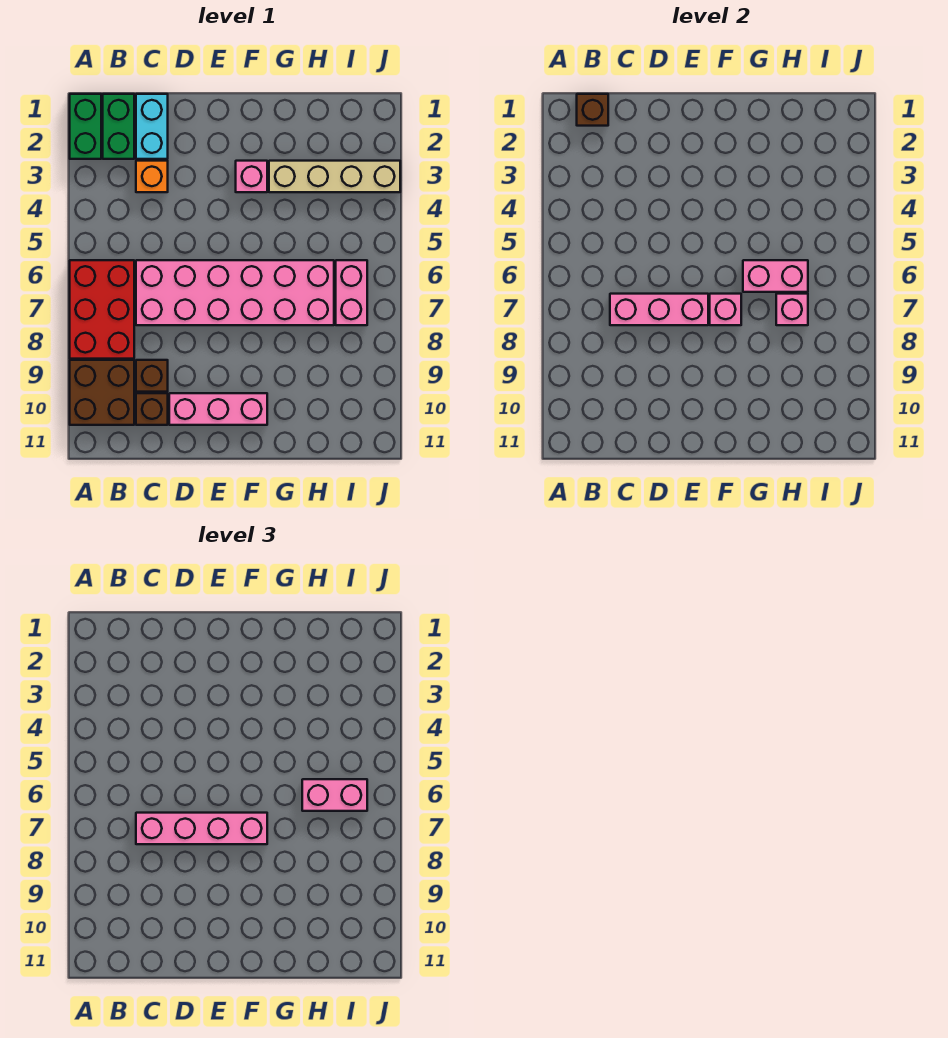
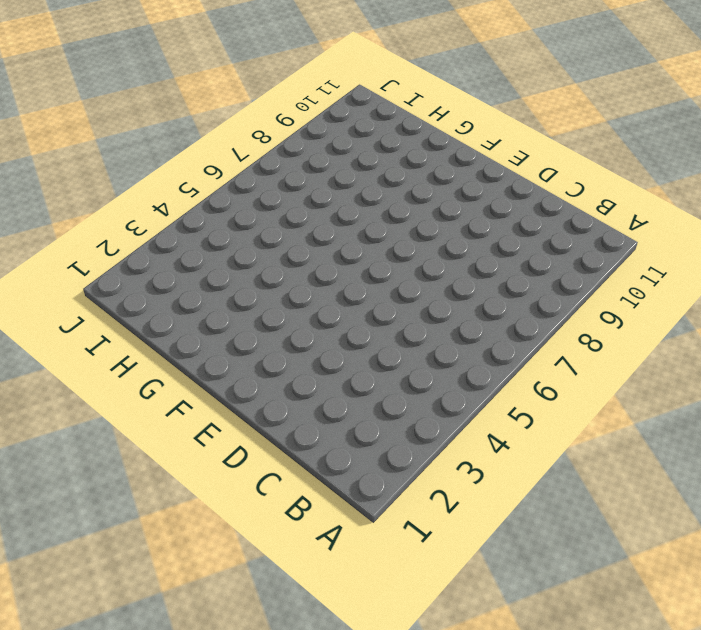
none -> green brick A1:A2 level 1
none -> red brick A6:B8 level 1
none -> brown brick A9:B10 level 1

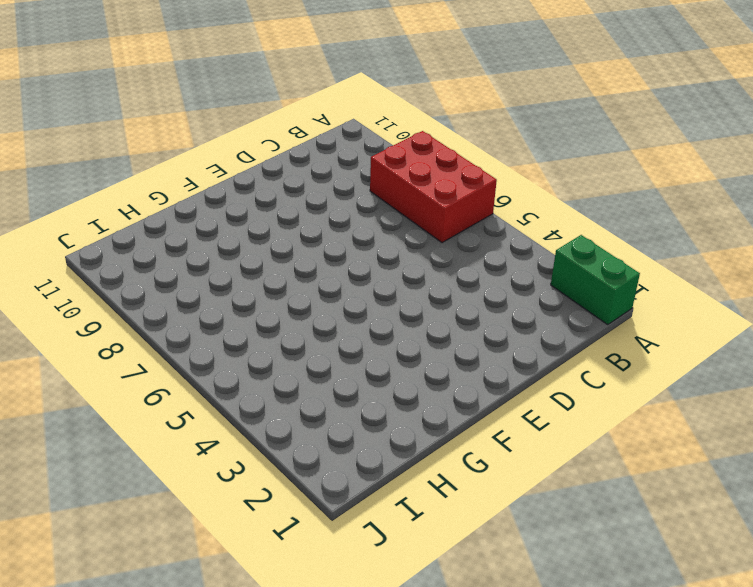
none -> brown brick A9:B10 level 1
none -> green brick B1:B2 level 1
none -> cyan brick C1:C2 level 1

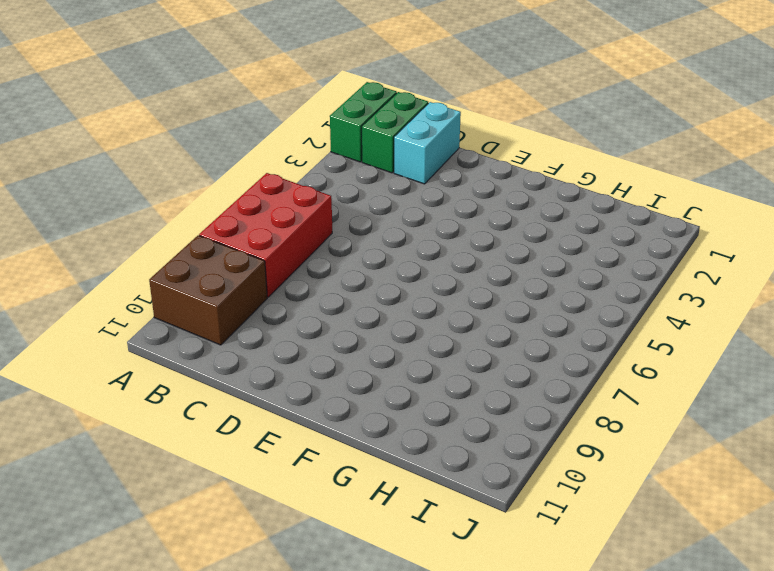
none -> orange brick C3 level 1
none -> pink brick C6:H7 level 1
none -> brown brick C9 level 1

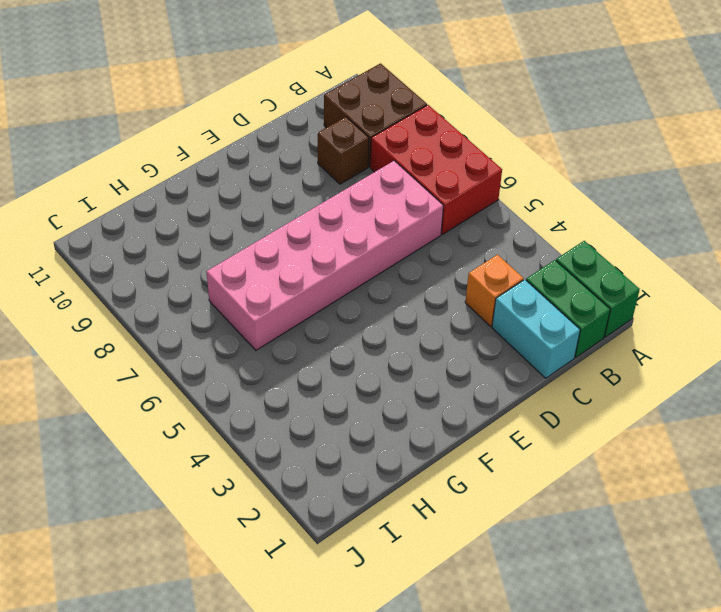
none -> brown brick C10 level 1
none -> pink brick D10:F10 level 1
none -> pink brick F3 level 1

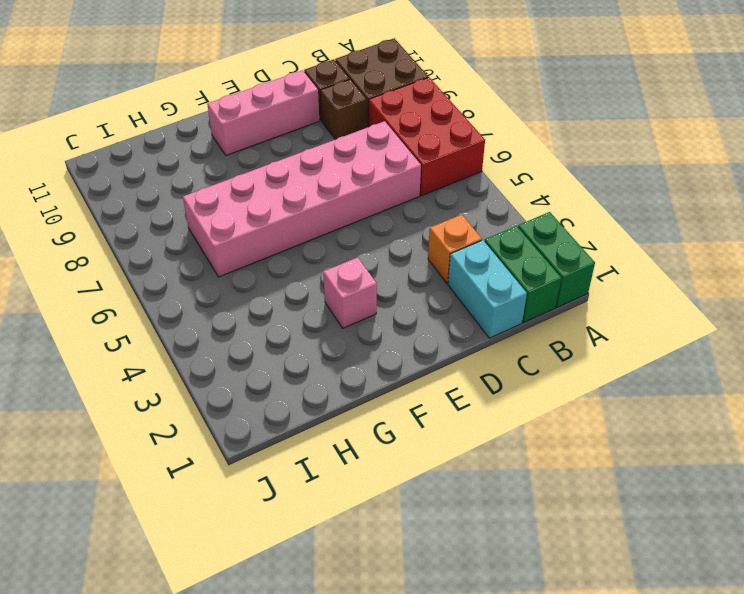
none -> tan brick G3:J3 level 1
none -> pink brick I6:I7 level 1
none -> brown brick B1 level 2

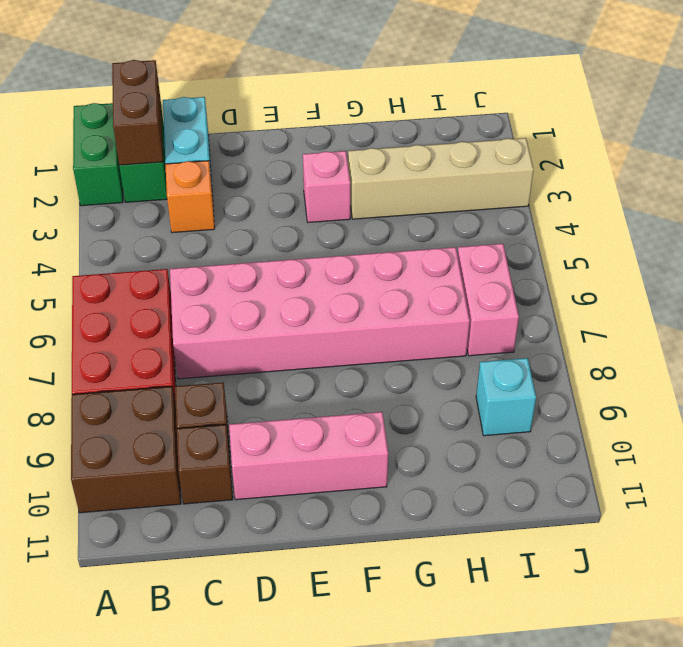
brown brick B1:B2 level 2 -> brown brick B1 level 2
cyan brick I9 level 1 -> none
none -> pink brick C7:E7 level 2
none -> pink brick F7 level 2
none -> pink brick G6:H6 level 2

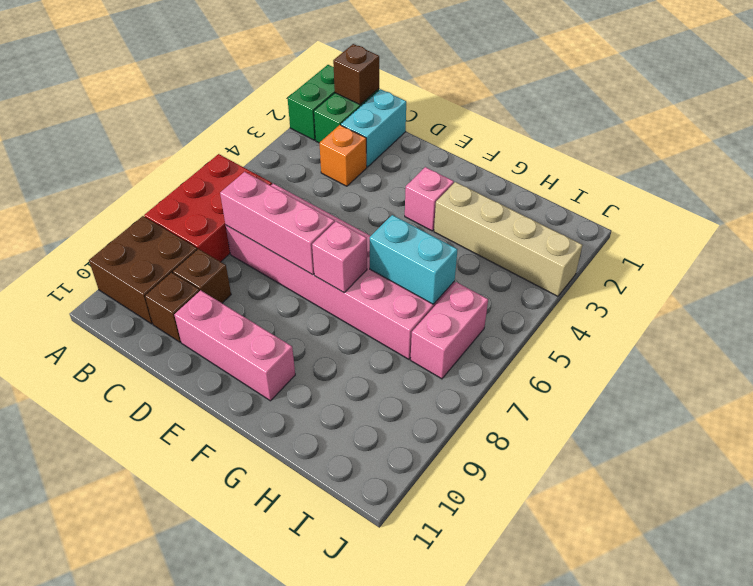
cyan brick G6:H6 level 2 -> pink brick G6:H6 level 2
none -> pink brick H7 level 2
none -> pink brick C7:F7 level 3
none -> pink brick H6:I6 level 3

